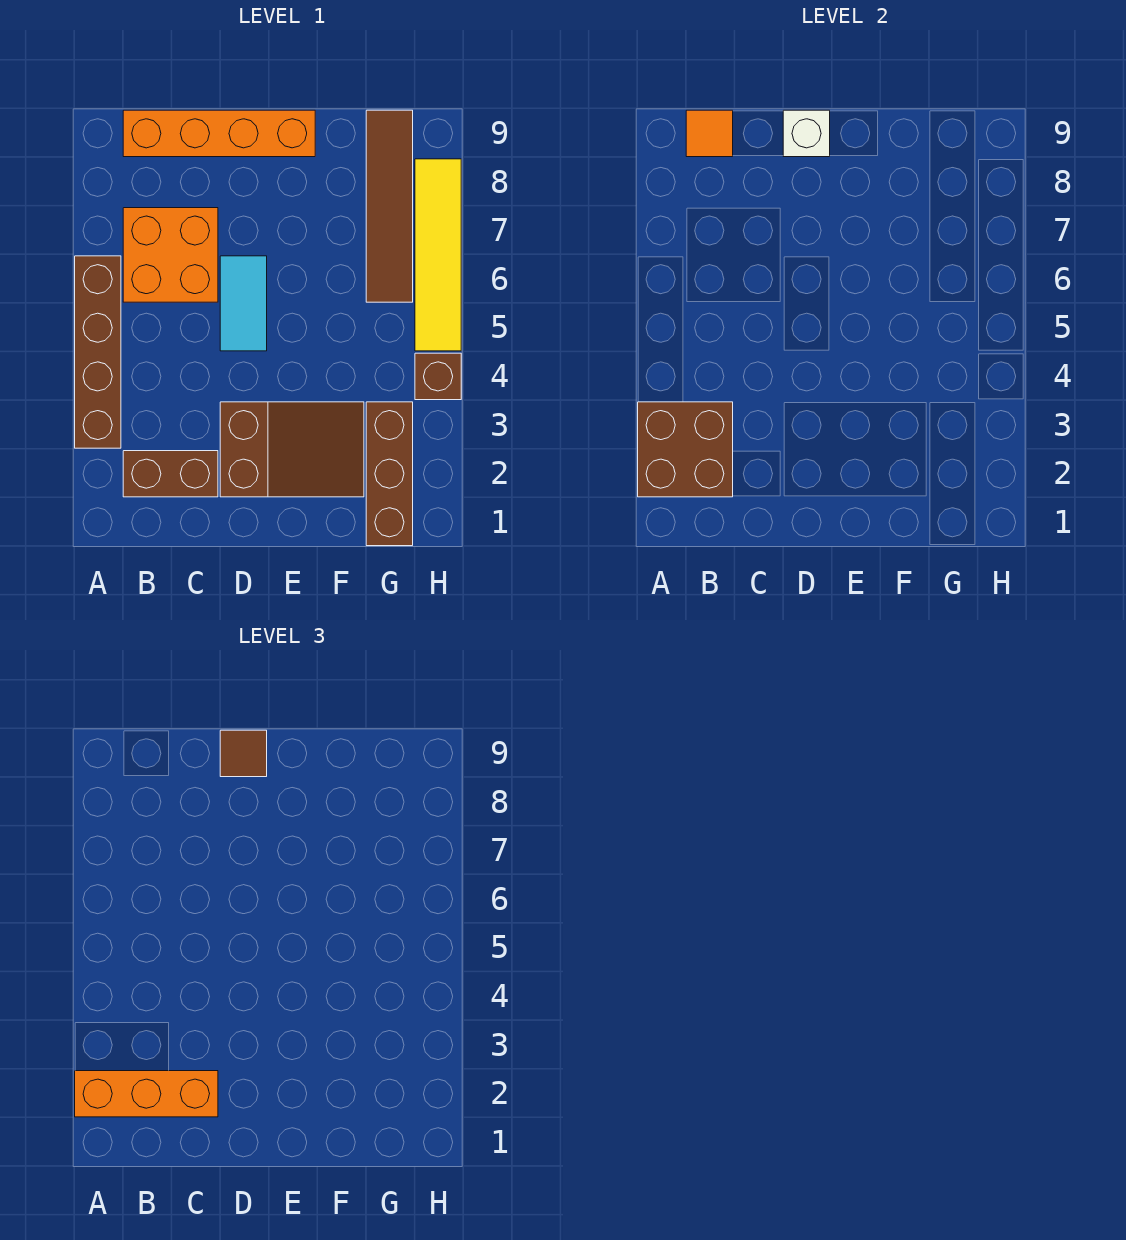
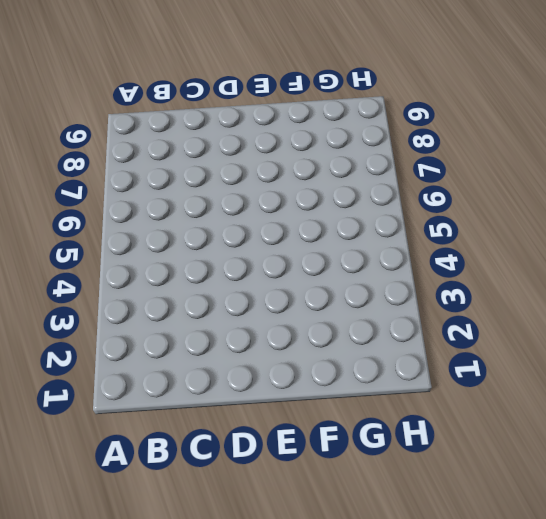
none -> brown brick A3:A6 level 1
none -> brown brick B2:C2 level 1
none -> orange brick B6:C7 level 1

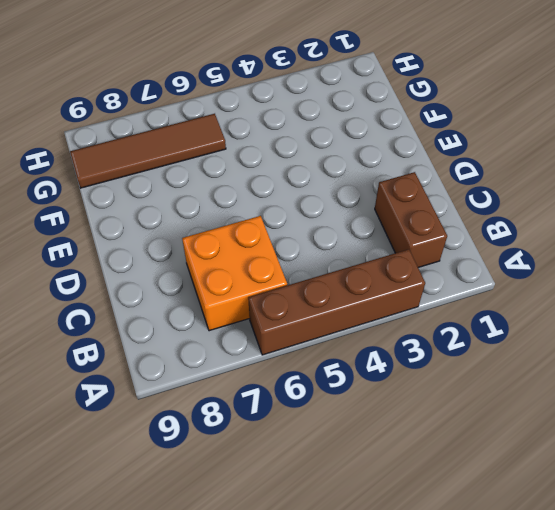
none -> orange brick B9:E9 level 1
none -> brown slope D2:F3 level 1 top D
none -> cyan tile D5:D6 level 1

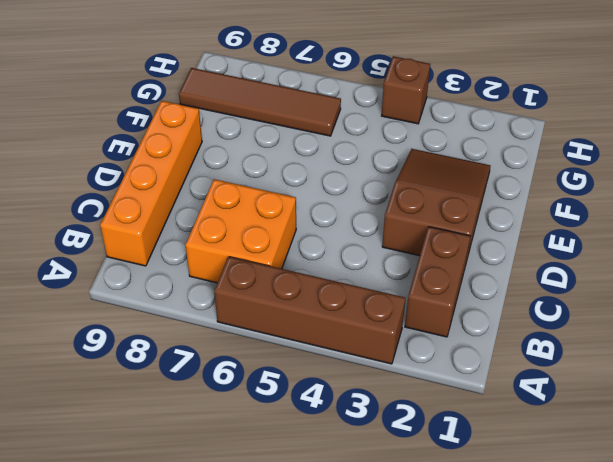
none -> cyan tile D5:D6 level 1
none -> brown brick G1:G3 level 1
none -> yellow tile H5:H8 level 1

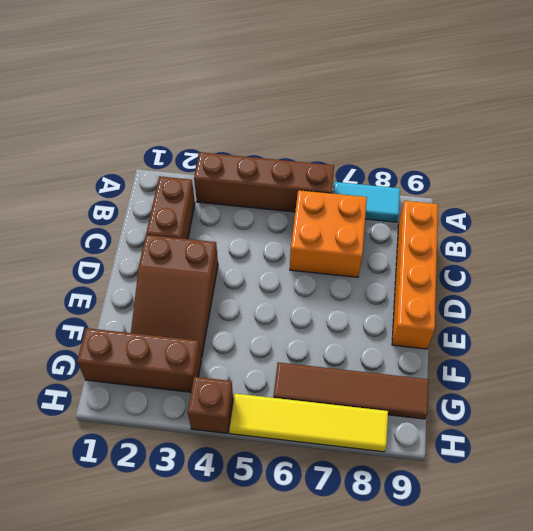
cyan tile A7:A8 level 1 -> cyan tile D5:D6 level 1
none -> brown brick A2:B3 level 2
none -> orange tile B9 level 2
none -> white brick D9 level 2

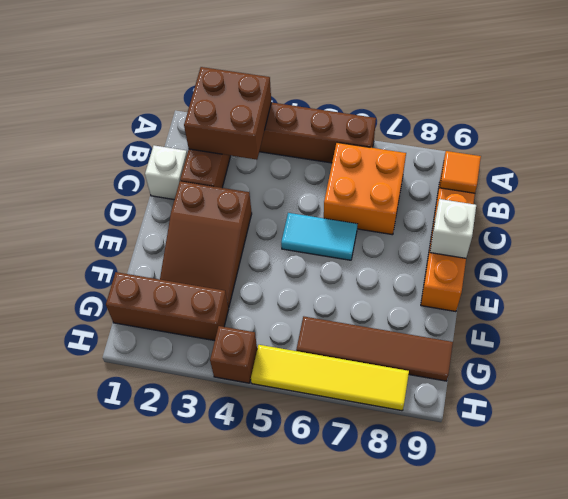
white brick C1 level 1 -> none
none -> orange brick A2:C2 level 3
none -> brown tile D9 level 3

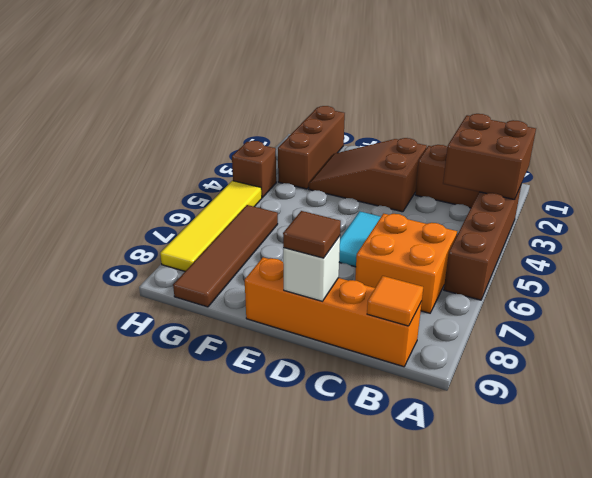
none -> orange brick A2:C2 level 3

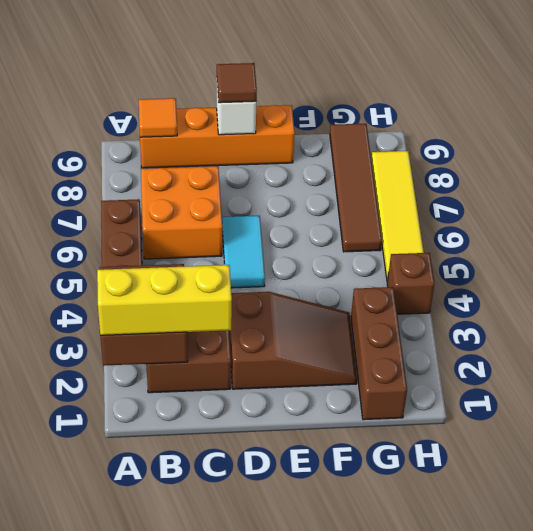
yellow brick A2:C2 level 3 -> orange brick A2:C2 level 3

